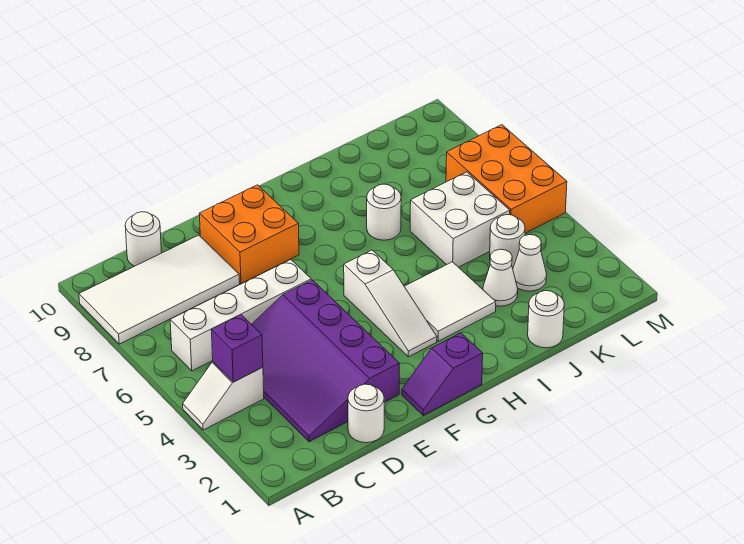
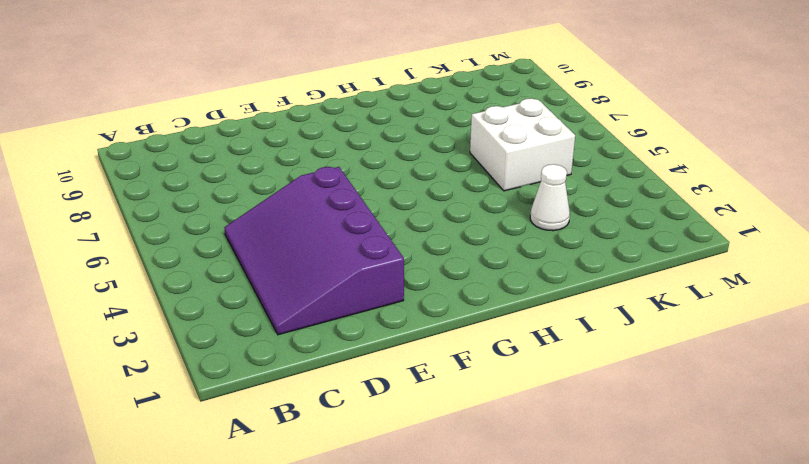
none -> white slope A4:B4 level 1 top B
none -> white tile A8:D9 level 1
none -> white brick B6:E6 level 1

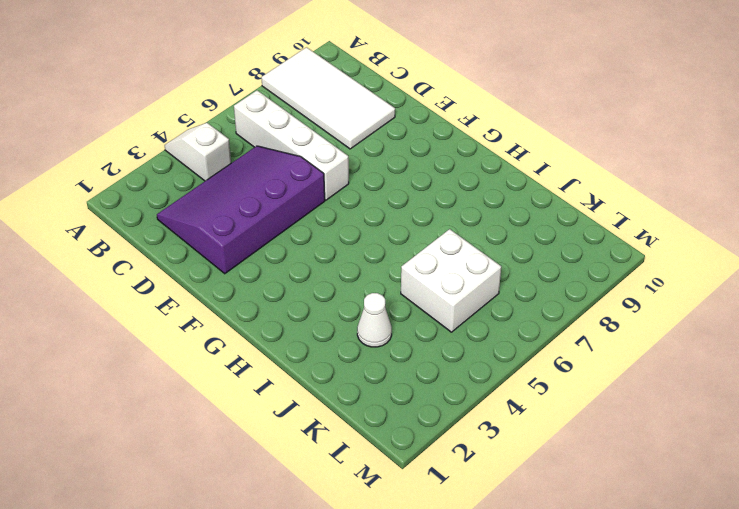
none -> white round brick C10 level 1
none -> white round brick D1 level 1
none -> orange brick E8:F9 level 1

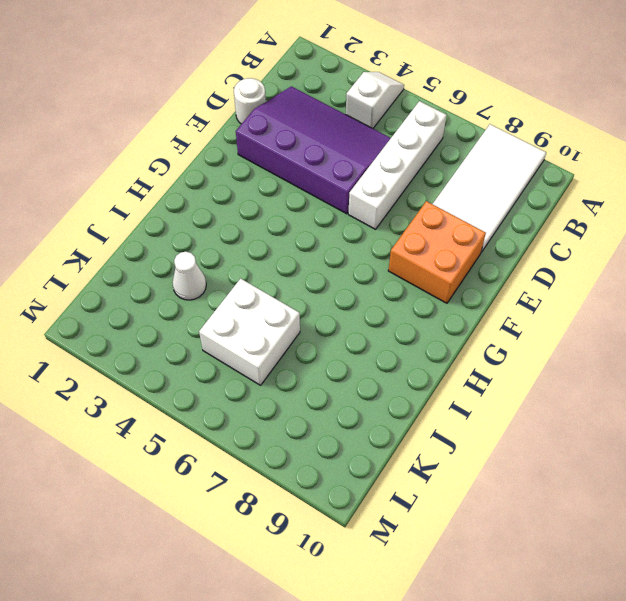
none -> white round brick C10 level 1
none -> purple slope F1:G1 level 1 top G
none -> white slope G3:G5 level 1 top 5

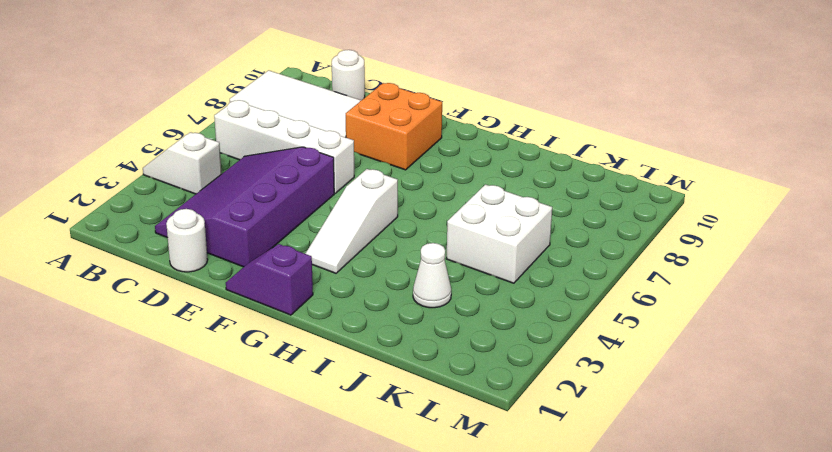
none -> white tile H3:I4 level 1
none -> white round brick I7 level 1
none -> white round brick J1 level 1

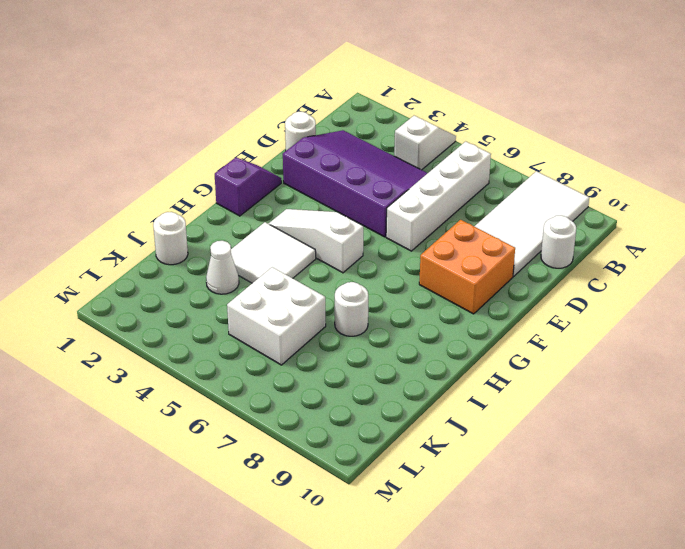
none -> white cone K3 level 1
none -> white round brick K4 level 1
none -> orange brick L5:M7 level 1

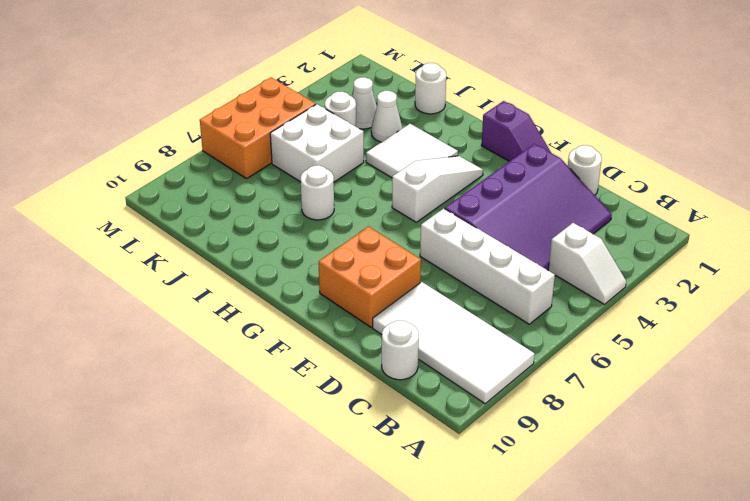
none -> purple brick B4 level 2

